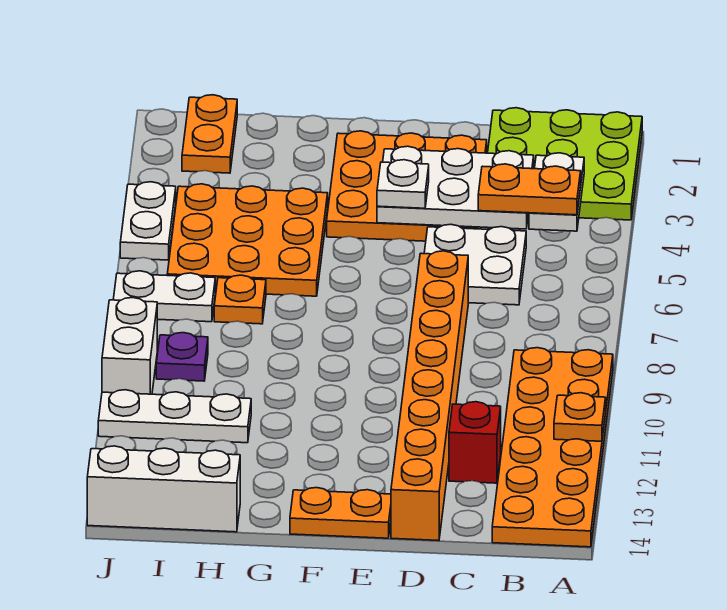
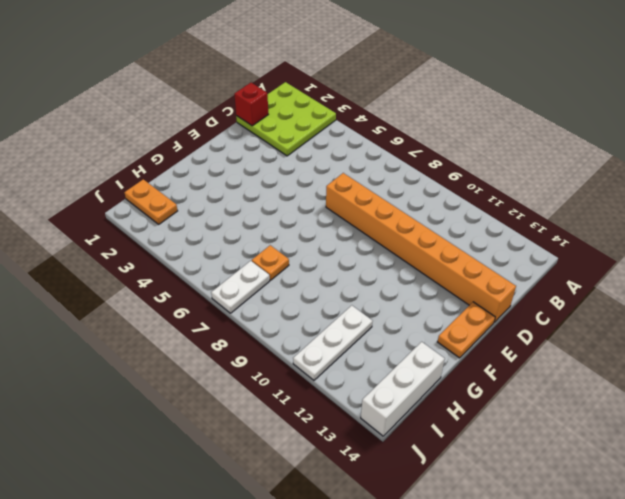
red brick C1 level 2 -> red brick C12 level 1
none -> orange plate A9:B14 level 1
none -> white plate C5:D6 level 1
none -> orange plate D2:F4 level 1

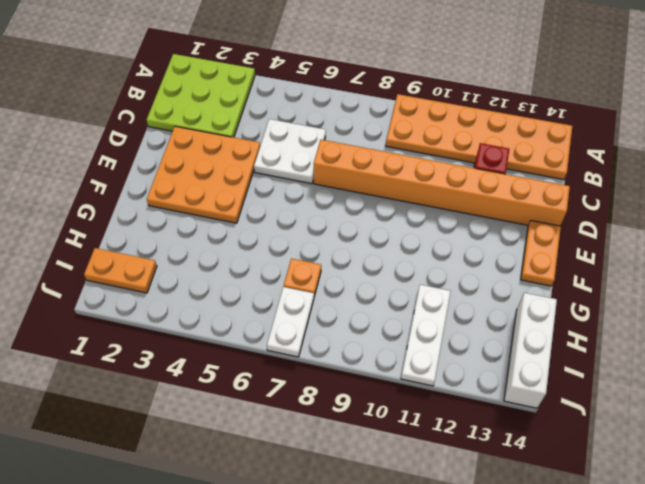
none -> orange plate G4:I6 level 1
none -> purple plate I9 level 1
none -> white plate J4:J5 level 1

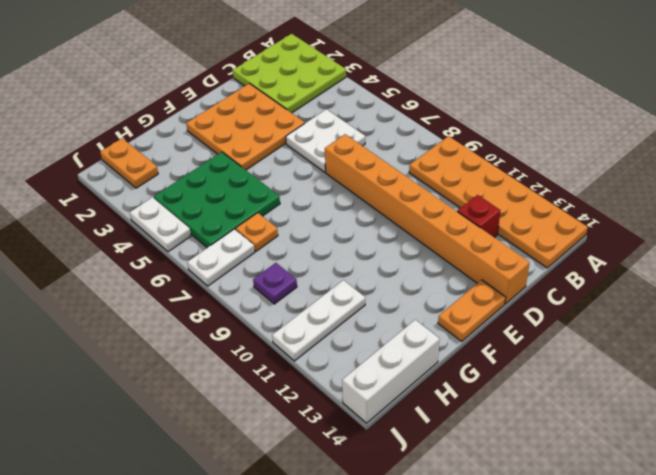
green plate G4:I6 level 1 -> orange plate G4:I6 level 1
none -> white brick J9:J10 level 1
none -> orange plate A11 level 2
none -> white plate B3:B4 level 2

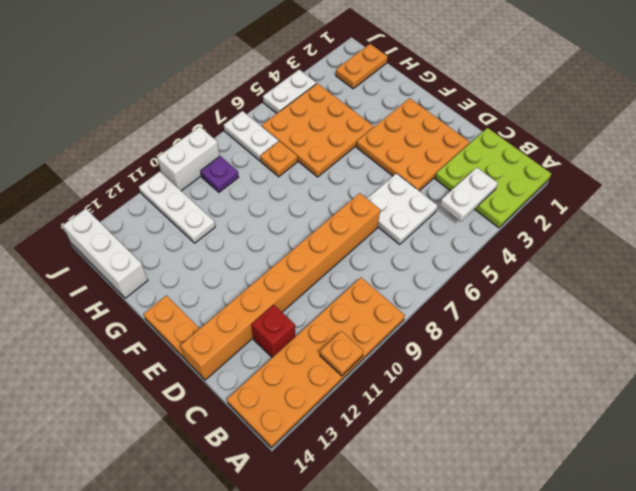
none -> white plate C3:E4 level 2
none -> orange plate B4:C4 level 3
none -> white plate E4 level 3

